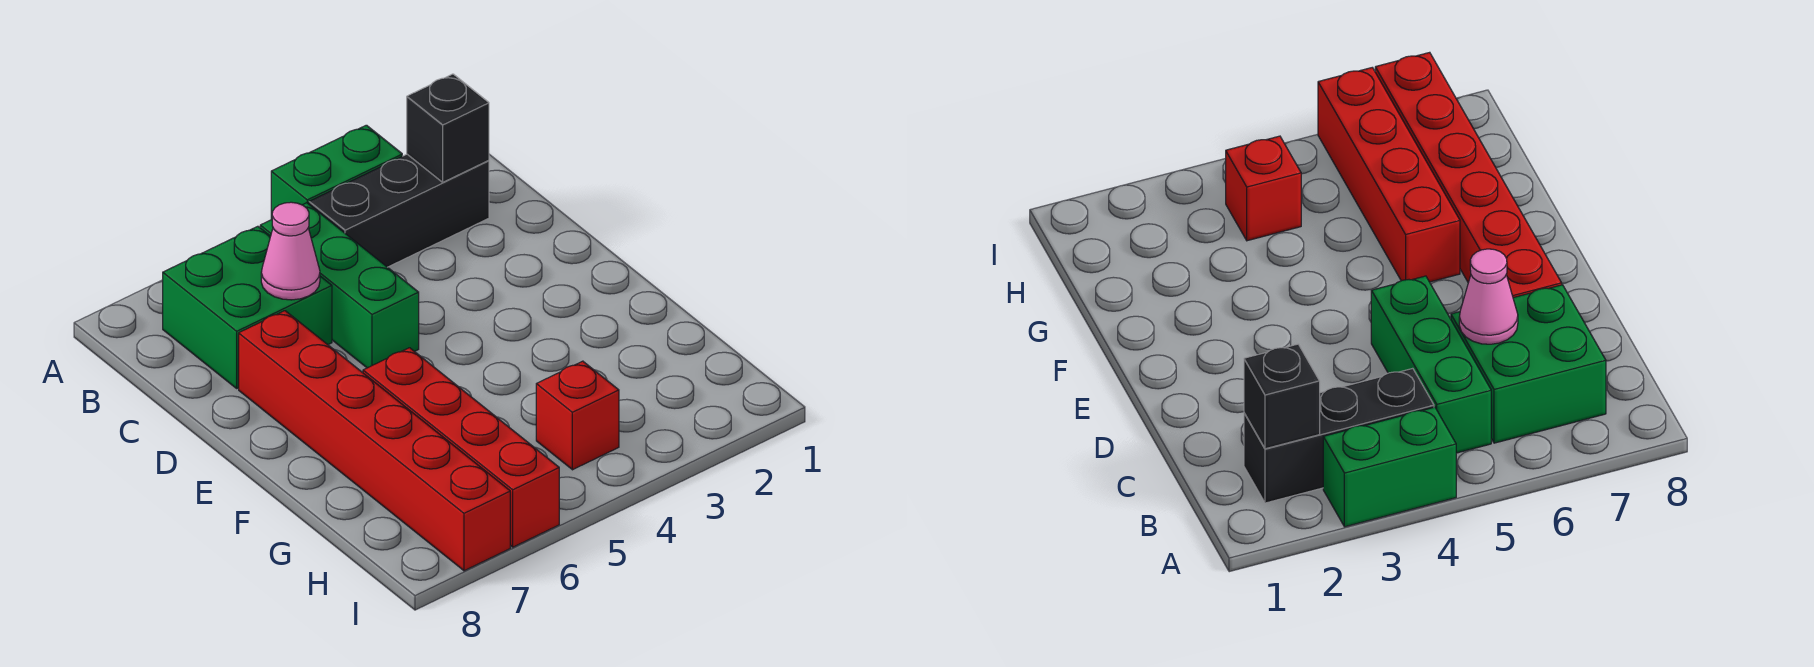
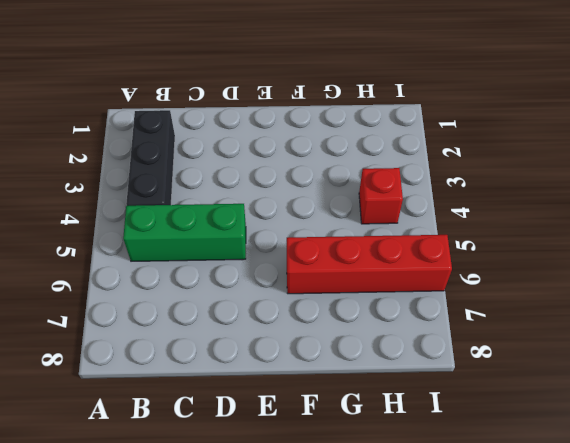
none -> green brick A3:A4 level 1
none -> green brick B6:C7 level 1

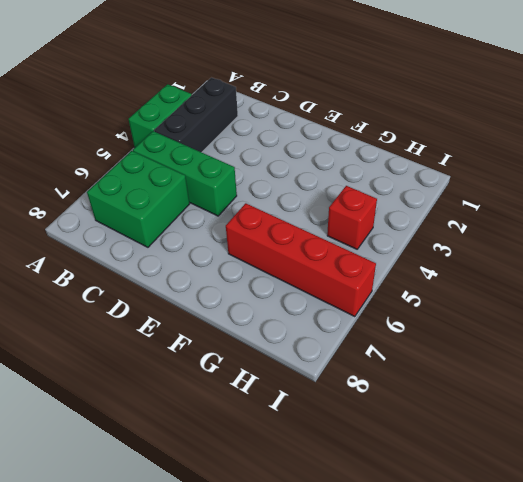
none -> red brick D7:I7 level 1
none -> black brick B2 level 2

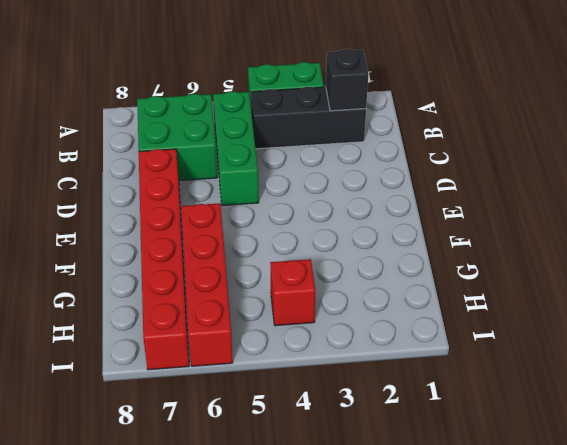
none -> pink cone C6 level 2

